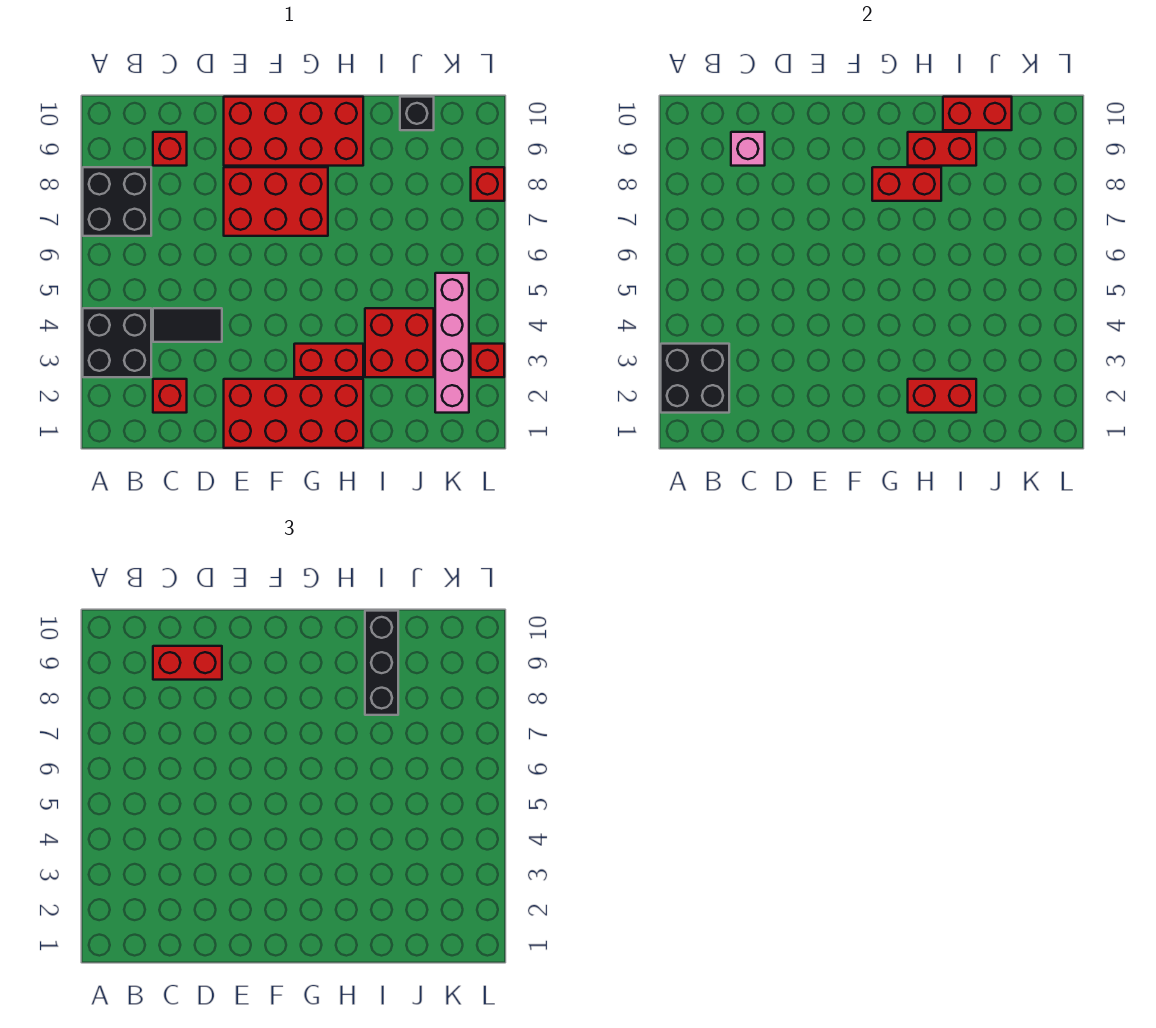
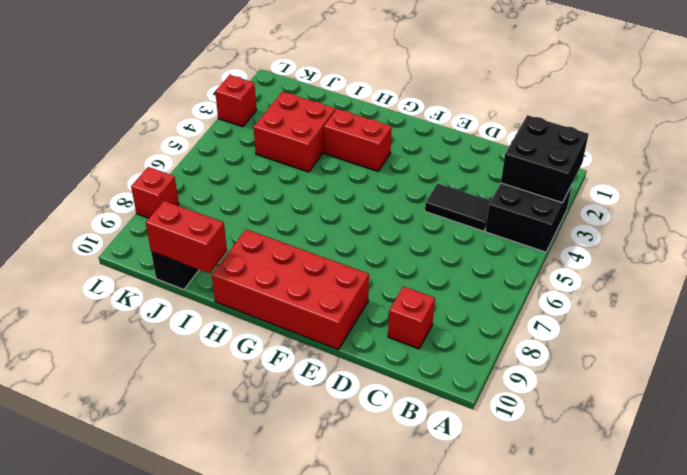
none -> black brick A7:B8 level 1
none -> red brick C2 level 1
none -> red brick E1:H2 level 1

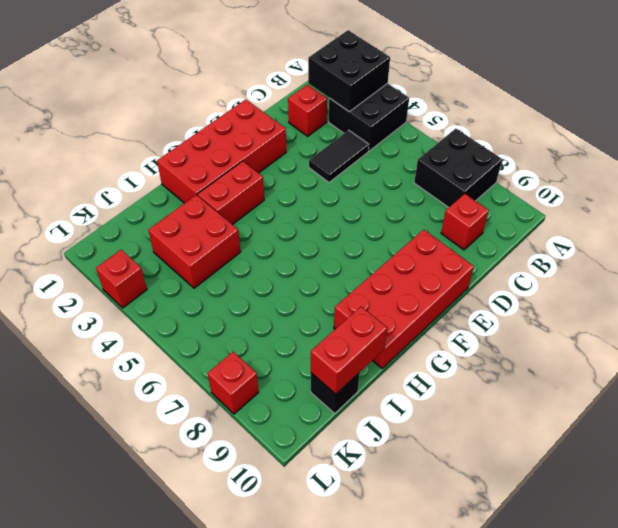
none -> red brick E7:G8 level 1
none -> pink brick K2:K5 level 1
none -> pink brick C9 level 2

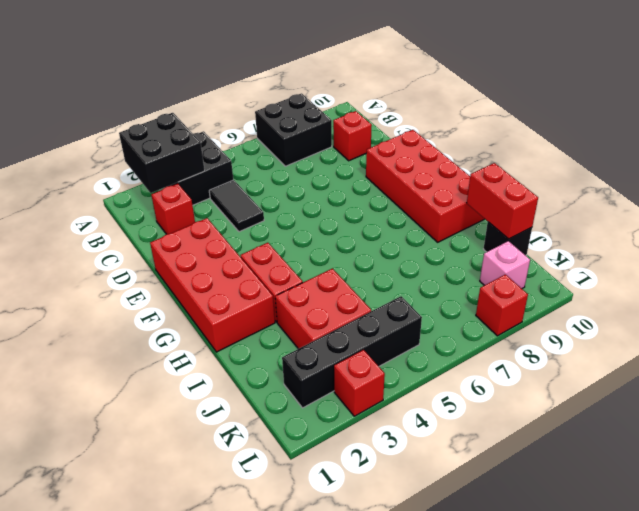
black brick K2:K5 level 1 -> pink brick K2:K5 level 1
pink brick K9 level 1 -> pink brick C9 level 2
none -> red brick E7:G8 level 1
none -> red brick G8:H8 level 2
none -> red brick H2:I2 level 2

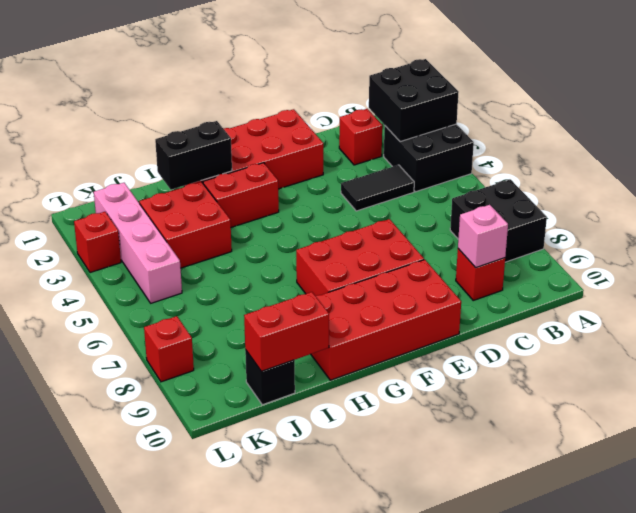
black brick H2:I2 level 2 -> red brick H2:I2 level 2
none -> red brick G8:H8 level 2
none -> red brick H9:I9 level 2
none -> red brick C9:D9 level 3

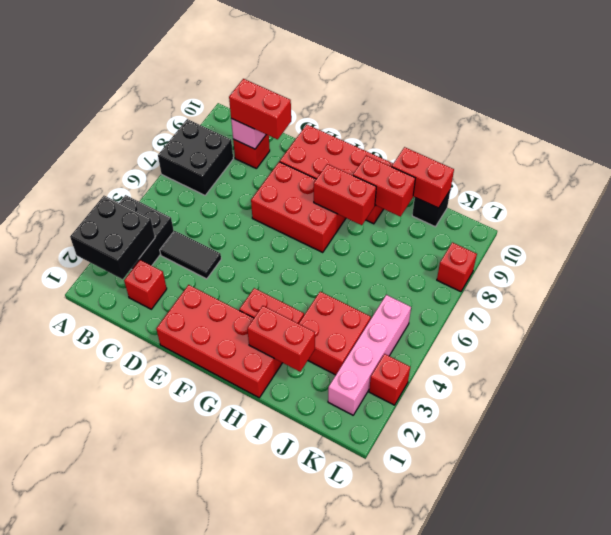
none -> black brick I8:I10 level 3

